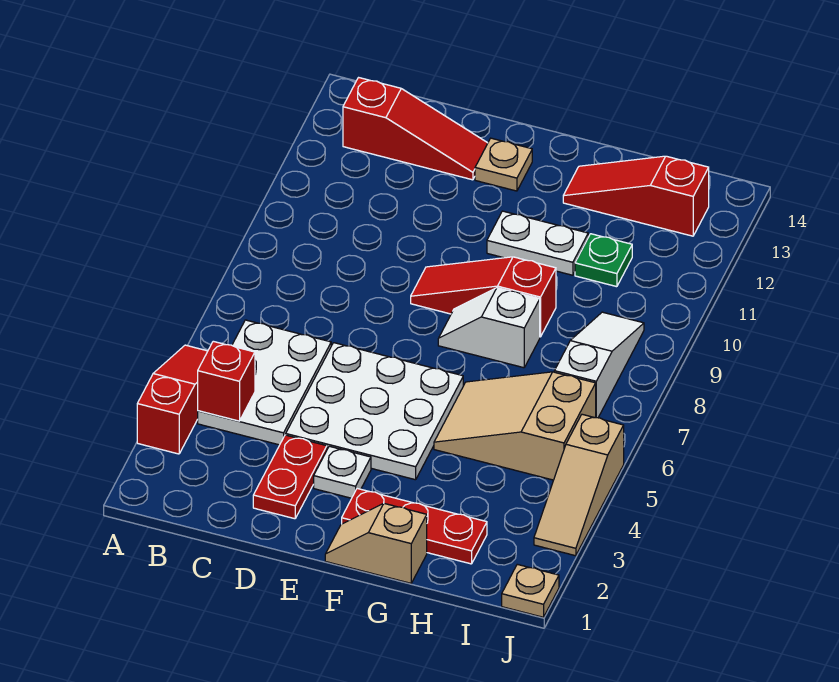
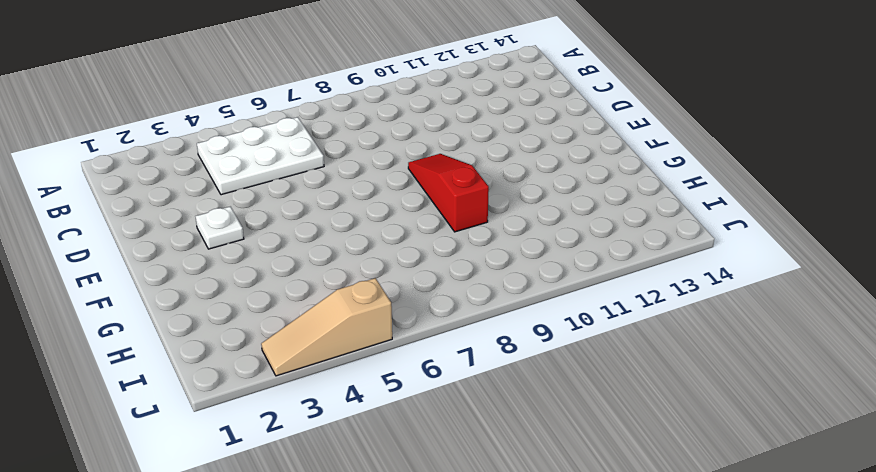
none -> red slope A3:A5 level 1 top 3
none -> red slope B13:D13 level 1 top B
none -> red plate D2:D3 level 1

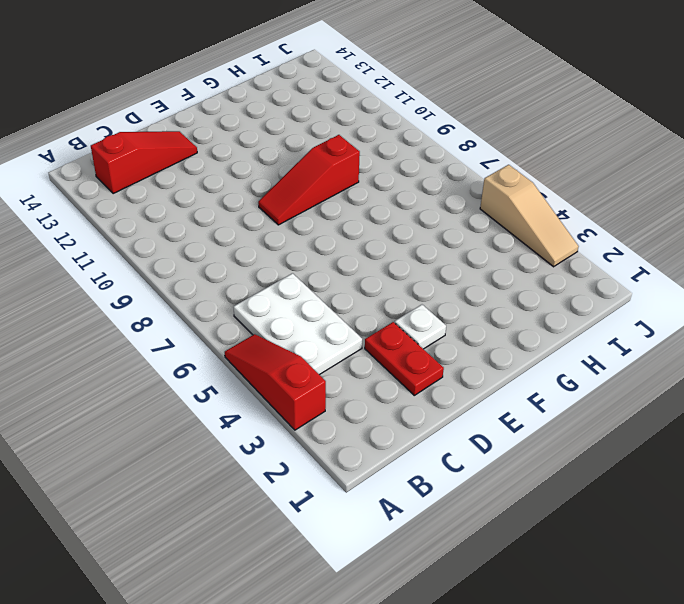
none -> white plate D4:F6 level 1
none -> tan plate E13 level 1
none -> tan slope F1:G1 level 1 top G

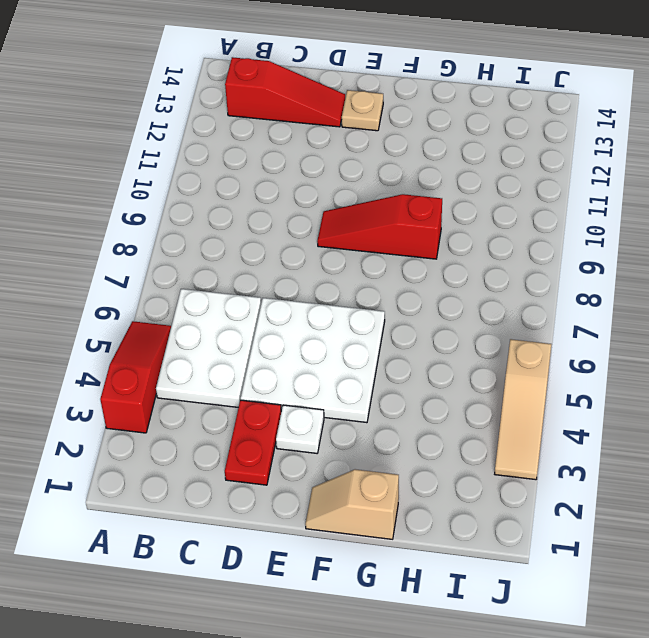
none -> red plate F2:H2 level 1
none -> white slope F8:G8 level 1 top G
none -> white plate F11:G11 level 1

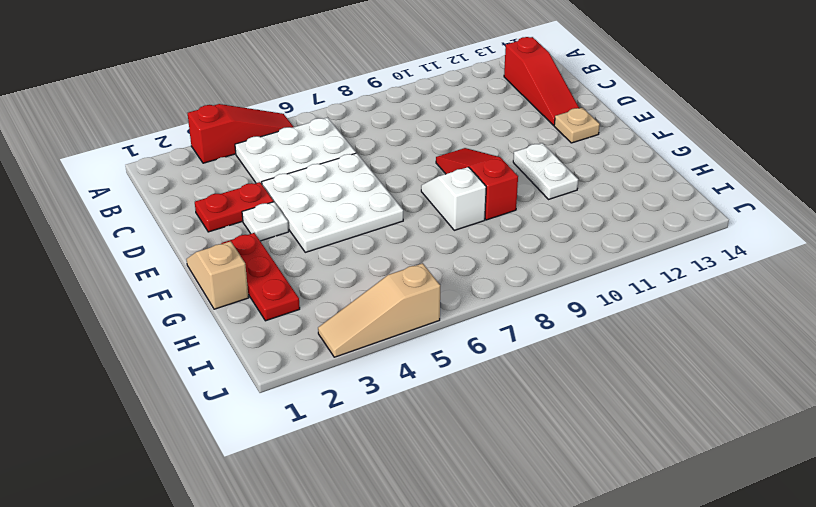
none -> tan slope G5:I6 level 1 top I
none -> red slope G13:I13 level 1 top I
none -> green plate H11 level 1

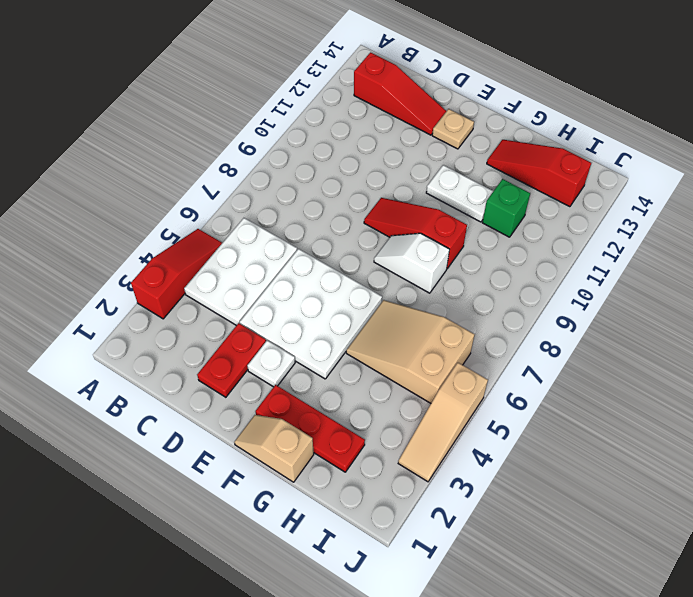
green brick H11 level 1 -> green plate H11 level 1
none -> white slope I7:I9 level 1 top 7
none -> tan plate J1 level 1
none -> red brick B4 level 2

